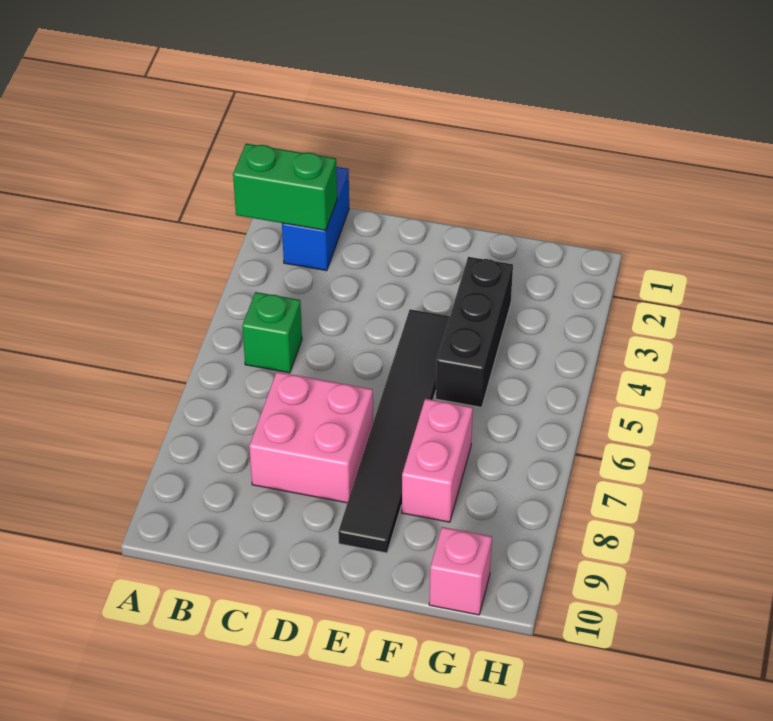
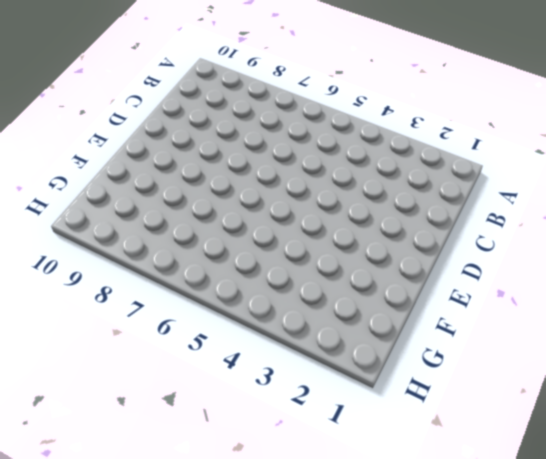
none -> blue brick B1:B2 level 1
none -> green brick B5 level 1

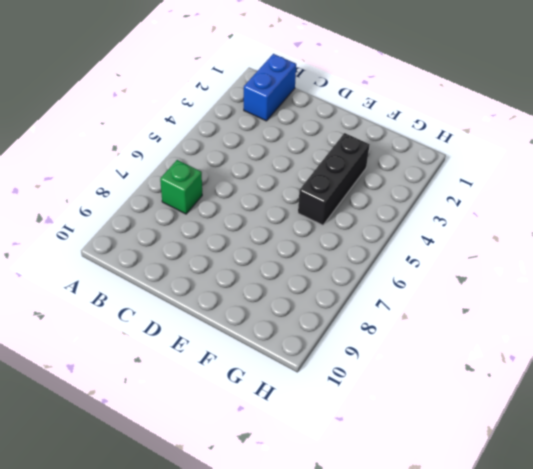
green brick B7 level 1 -> green brick B5 level 1
none -> pink brick C7:D8 level 1
none -> black tile E4:E9 level 1

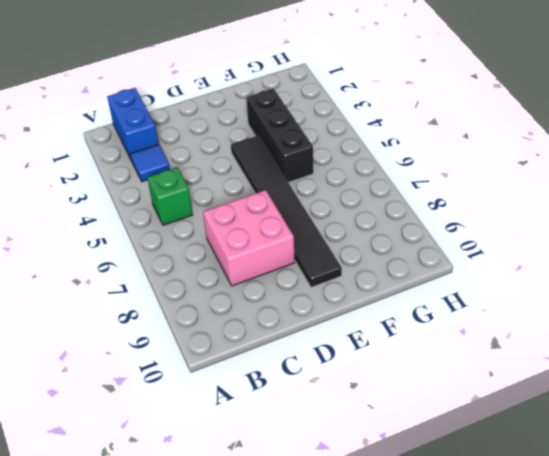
blue tile B3 level 1 -> none
none -> pink brick F7:F8 level 1
none -> pink brick G10 level 1

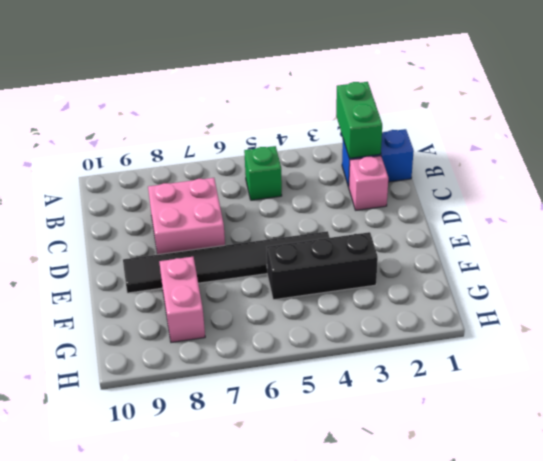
pink brick C2 level 1 -> pink brick G10 level 1
pink brick F8:G8 level 1 -> pink brick F7:F8 level 1

